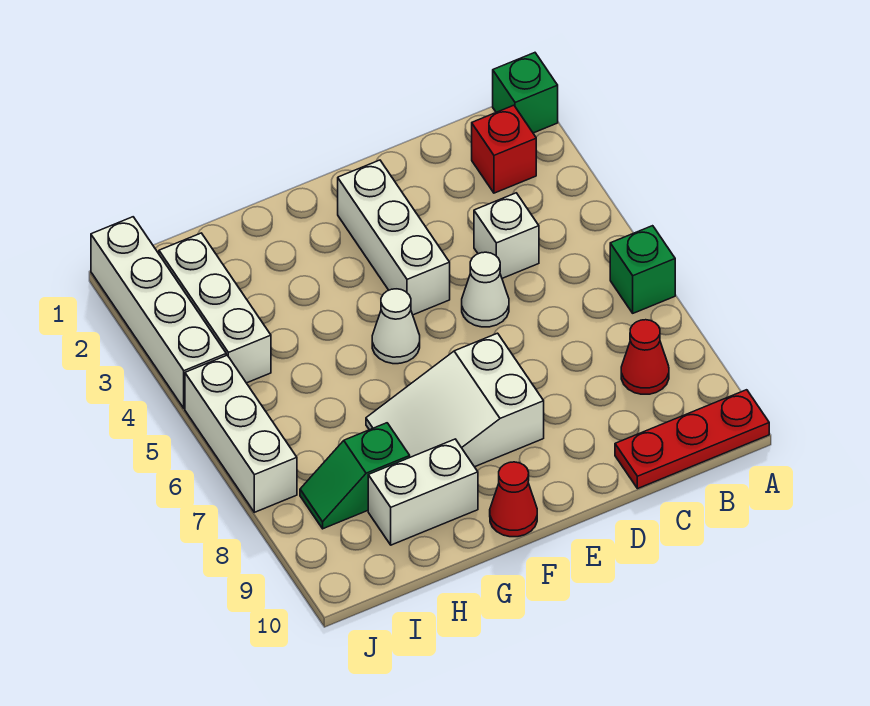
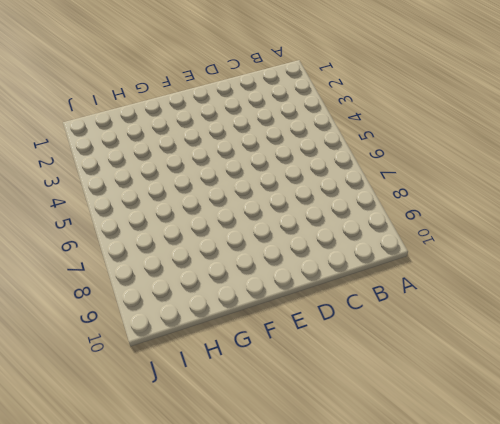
none -> green brick A1 level 1
none -> green brick A6 level 1
none -> red plate A10:C10 level 1

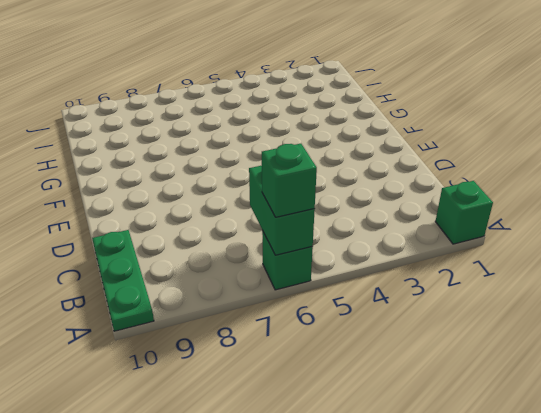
green brick A6:B6 level 2 -> none
green brick A6 level 3 -> none
green plate A10:C10 level 1 -> red plate A10:C10 level 1
none -> red brick B2 level 1
none -> red cone B8 level 1
none -> white brick C4 level 1

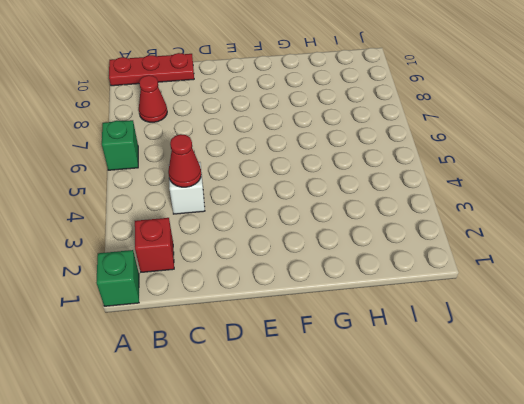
red cone C4 level 2 -> red cone F10 level 1
none -> white cone D5 level 1
none -> white brick E2:E4 level 1
none -> white slope E7:G8 level 1 top E

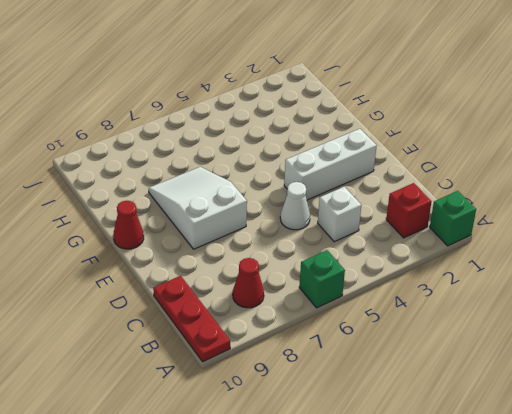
none -> white cone F5 level 1
none -> white brick G9:H9 level 1
none -> green slope H8:I8 level 1 top H

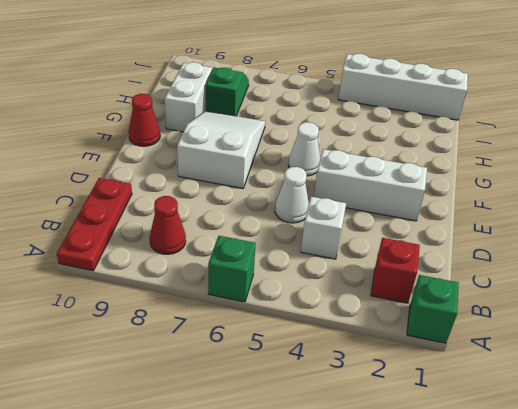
none -> white brick I2:I4 level 1
none -> white brick J5:J7 level 1

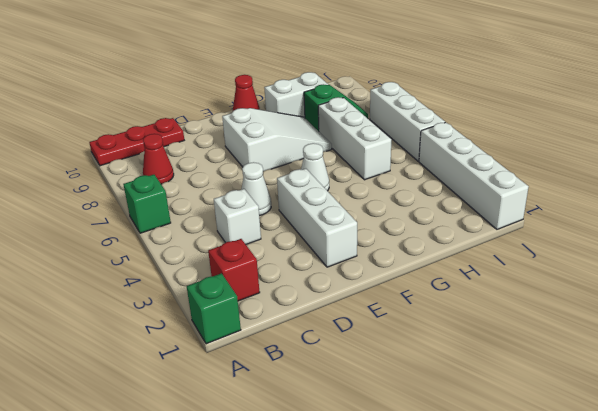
white brick H5:H7 level 1 -> white brick I2:I4 level 1

